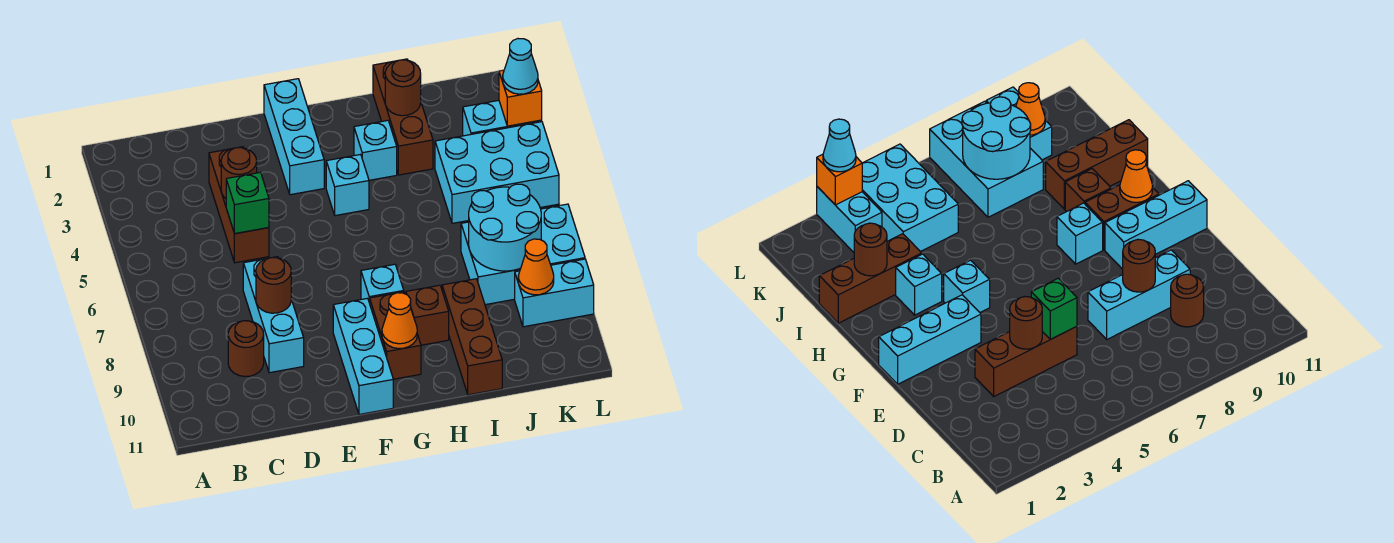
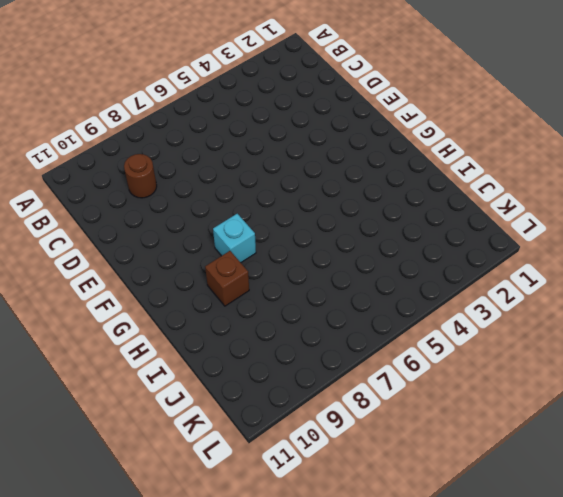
none -> brown brick D3:D5 level 1
none -> cyan brick D7:D9 level 1
none -> cyan brick F1:F3 level 1

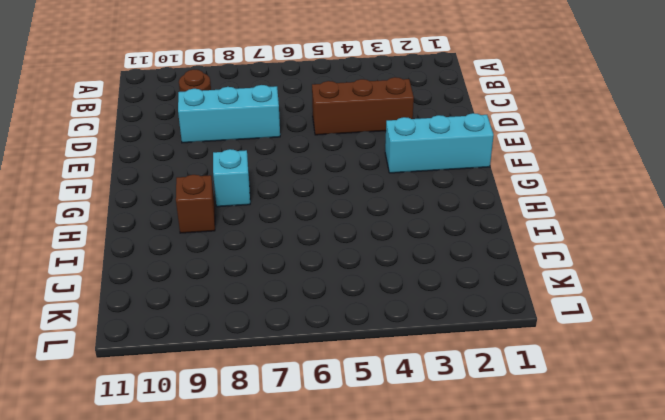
none -> cyan brick F9:F11 level 1
none -> cyan brick G4 level 1
none -> brown brick G9:G10 level 1

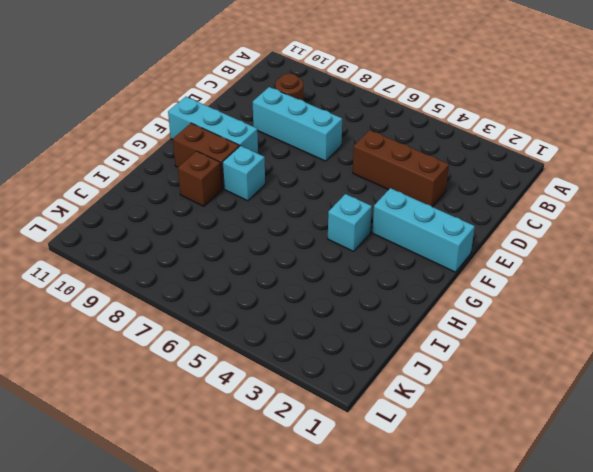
none -> cyan brick H3 level 1
none -> brown brick I1:I3 level 1
none -> brown brick I9:I11 level 1

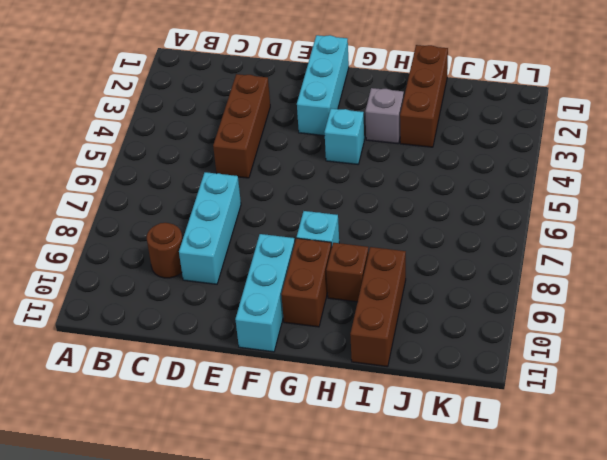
grey brick H3 level 1 -> cyan brick H3 level 1
none -> cyan brick J4:L5 level 1
none -> cyan brick J7:L8 level 1
none -> cyan brick K3:L3 level 1

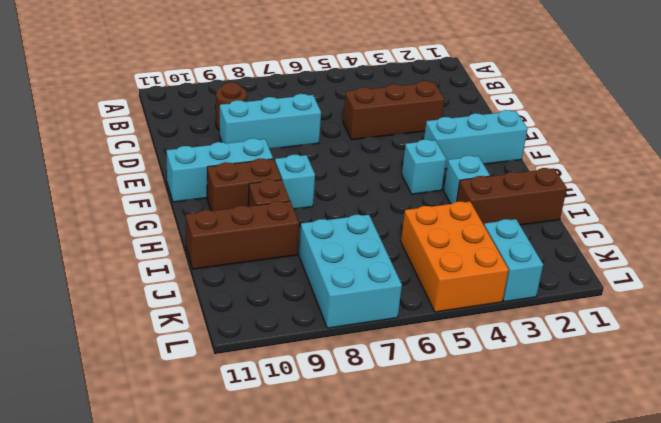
orange brick J4:L5 level 1 -> cyan brick J4:L5 level 1
none -> cyan brick K9:L9 level 1
none -> brown round brick D4 level 2
none -> green brick D5 level 2

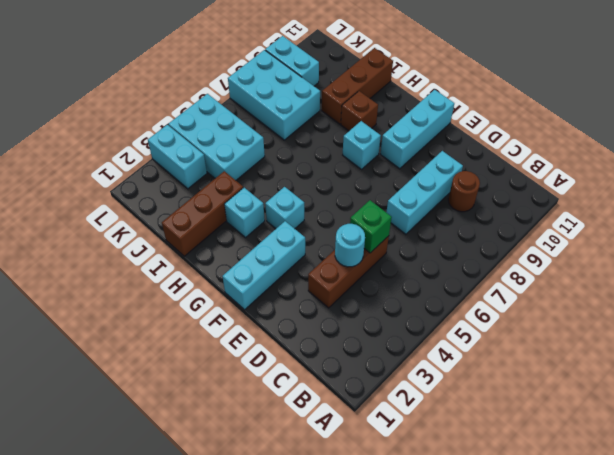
cyan round brick D4 level 2 -> brown round brick D4 level 2
none -> brown brick G9:G10 level 1
none -> brown round brick D8 level 2
none -> orange cone G10 level 2

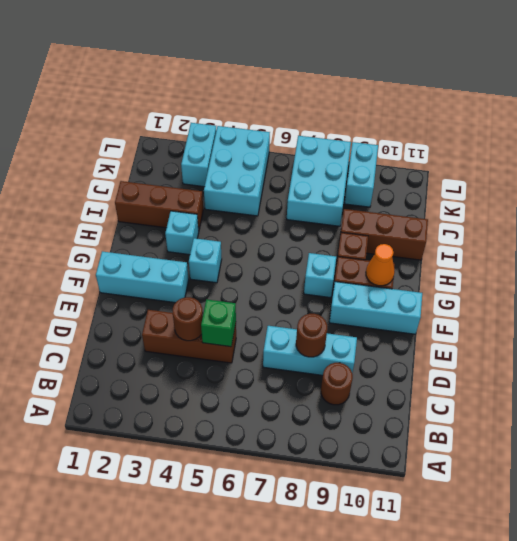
none -> brown round brick I2 level 2
none -> cyan round brick J7:K8 level 2
none -> orange cone K9 level 2

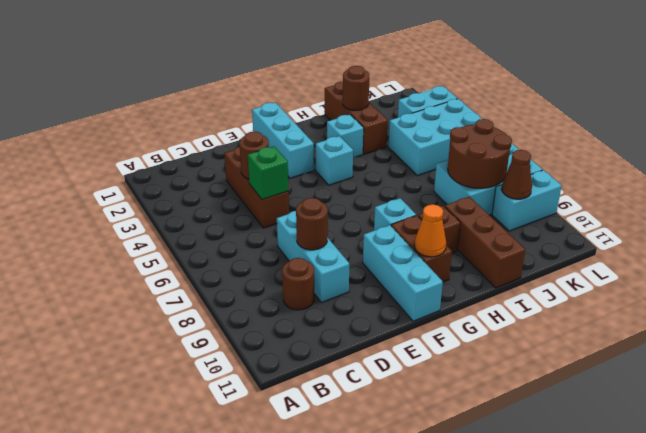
brown round brick J7:K8 level 2 -> cyan round brick J7:K8 level 2
brown cone K9 level 2 -> orange cone K9 level 2
none -> orange brick L3 level 2
none -> cyan cone L3 level 3

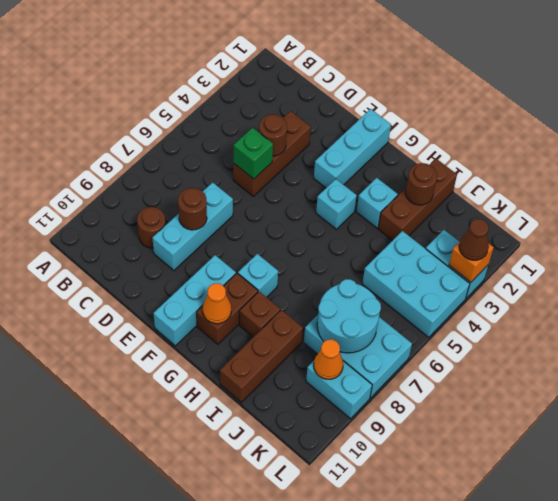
brown cone L3 level 3 -> cyan cone L3 level 3

